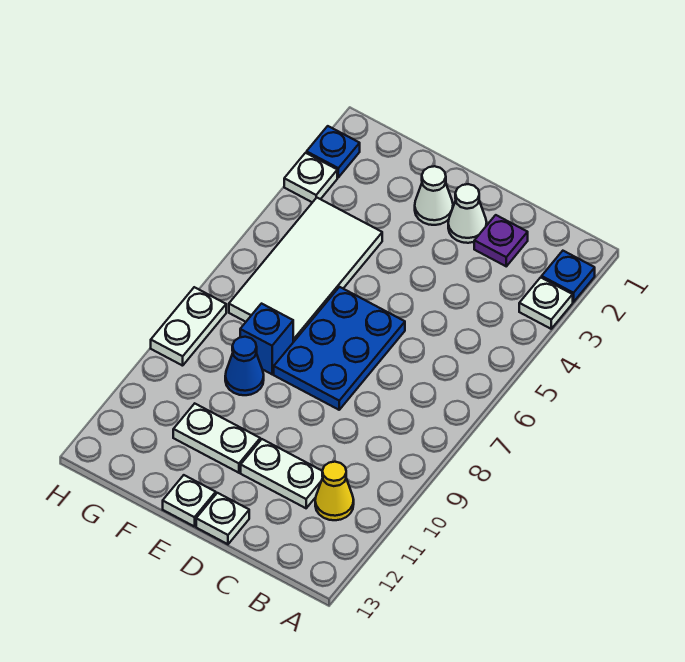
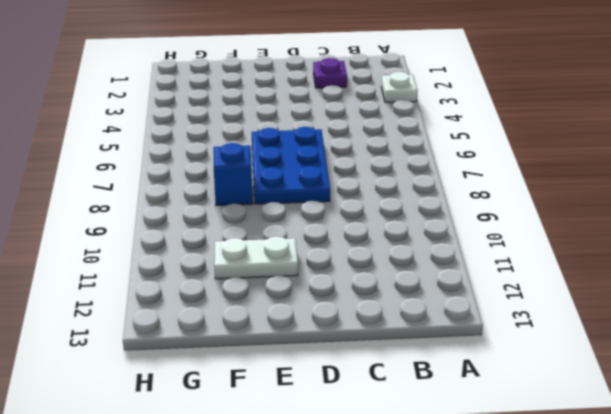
none -> blue plate A2 level 1
none -> yellow cone B11 level 1
none -> white plate C11:D11 level 1

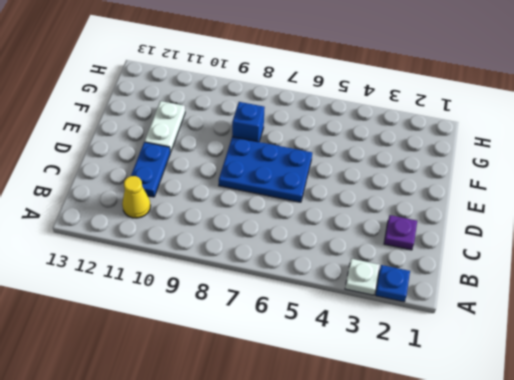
blue plate C11:D11 level 1 -> white plate C11:D11 level 1
none -> white cone D2 level 1
none -> white plate D13 level 1
none -> white cone E2 level 1

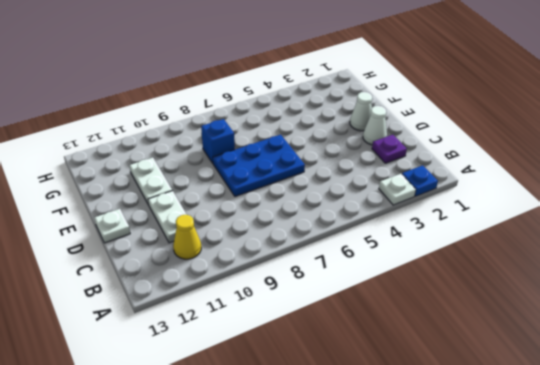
none -> white plate E13 level 1
none -> white tile F4:G7 level 1
none -> blue cone F9 level 1

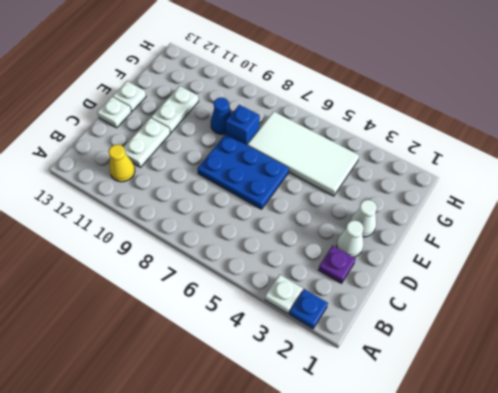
none -> blue plate H2 level 1
none -> white plate H3 level 1
none -> white plate H8:H9 level 1

